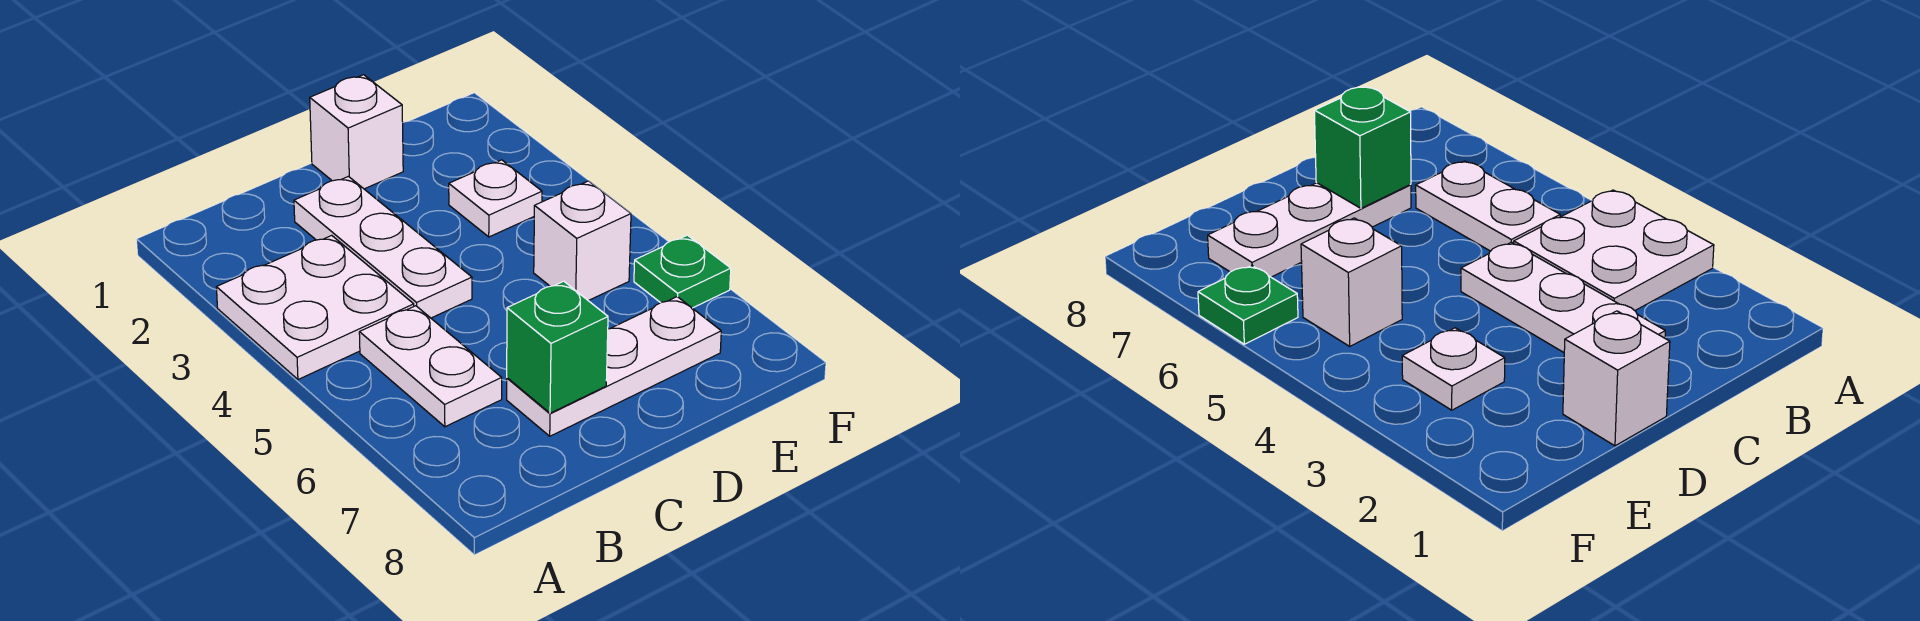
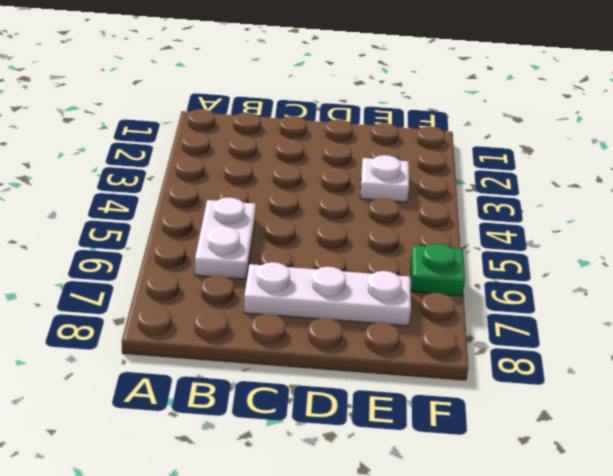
none -> white plate A3:B4 level 1
none -> white plate C2:C4 level 1

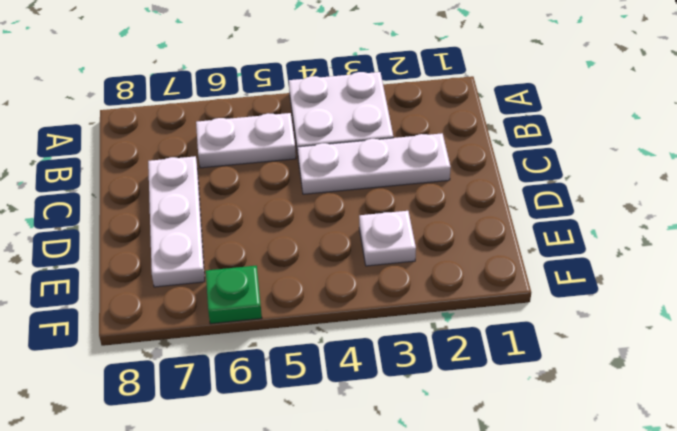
none -> white brick D1 level 1
none -> white brick E5 level 1

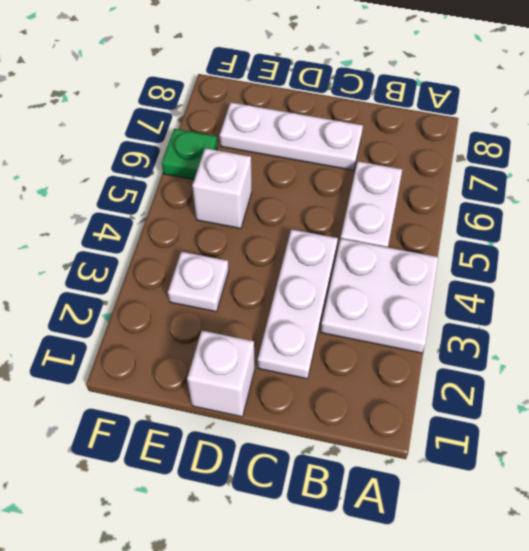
none -> green brick C7 level 2

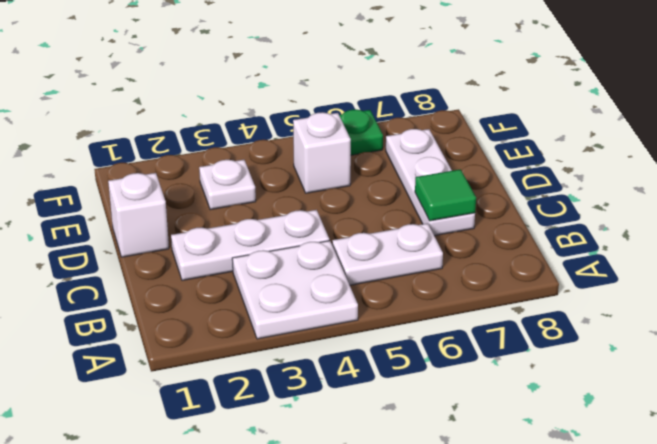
green tile C7 level 2 -> green brick C7 level 2

